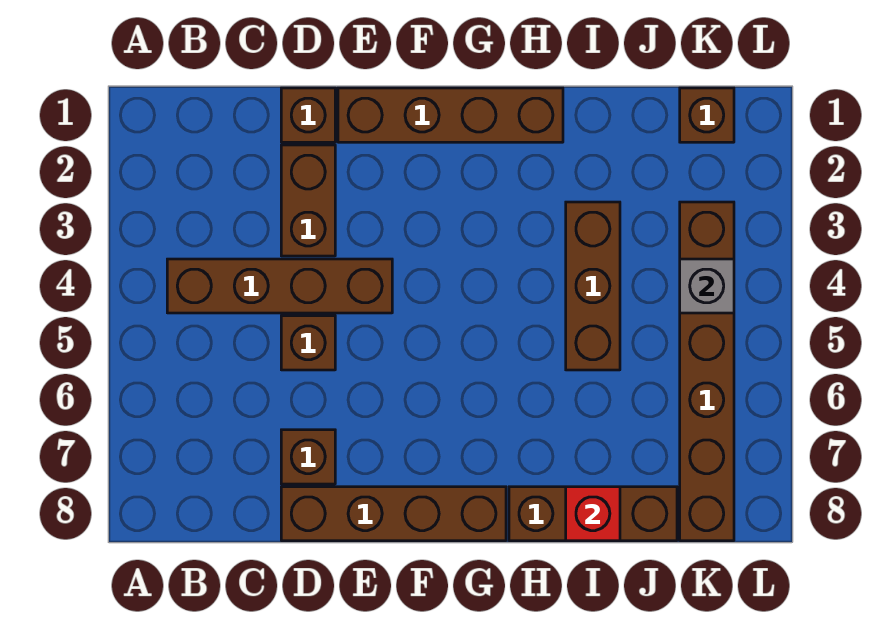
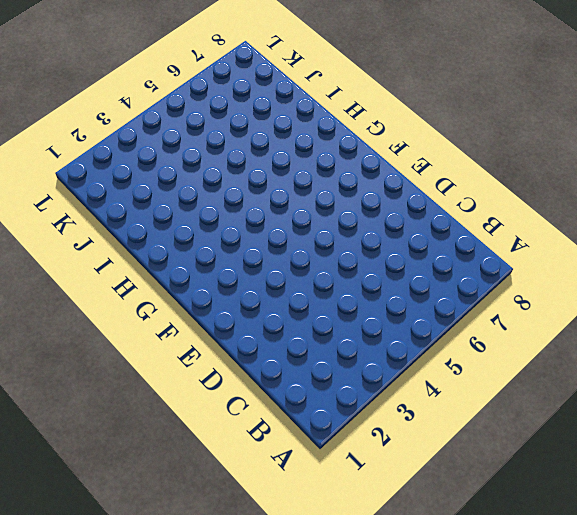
none -> brown brick B4:E4 level 1
none -> brown brick D1 level 1
none -> brown brick D2:D3 level 1

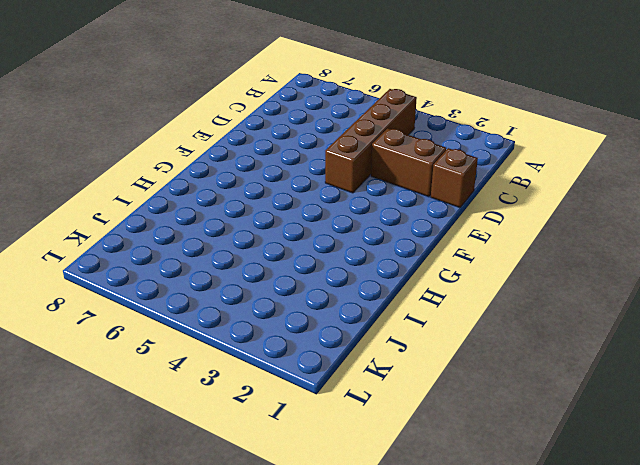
none -> brown brick D5 level 1
none -> brown brick D7 level 1
none -> brown brick D8:G8 level 1

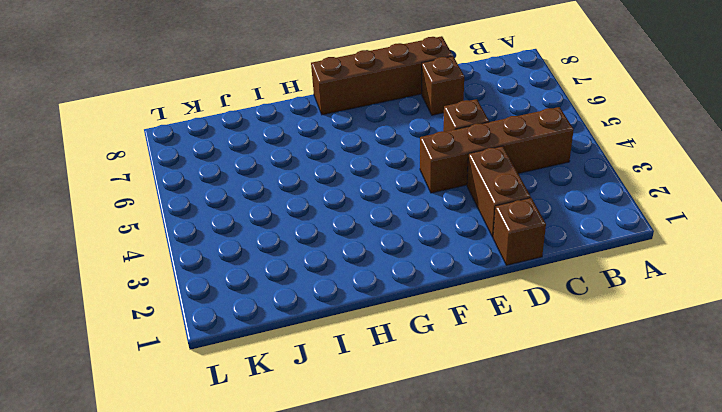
none -> brown brick E1:H1 level 1
none -> brown brick H8:J8 level 1
none -> brown brick I3:I5 level 1

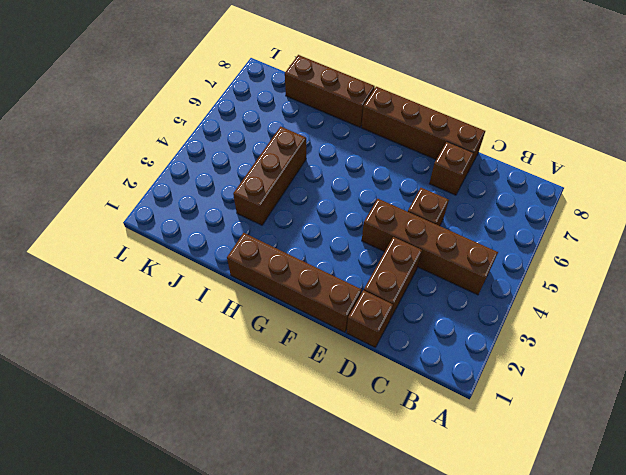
none -> brown brick K1 level 1
none -> brown brick K3:K8 level 1
none -> red brick I8 level 2

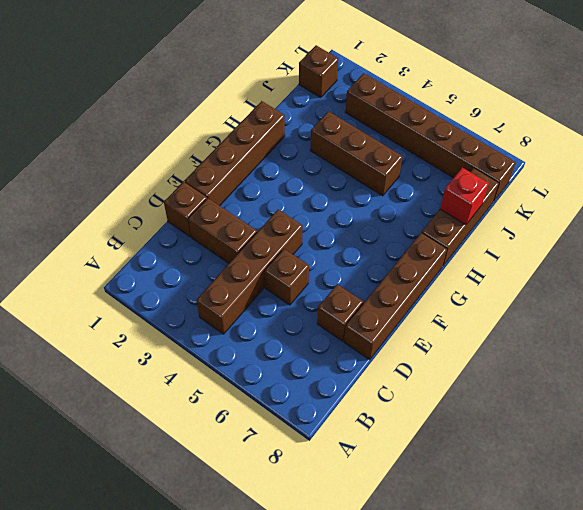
none -> grey brick K4 level 2

